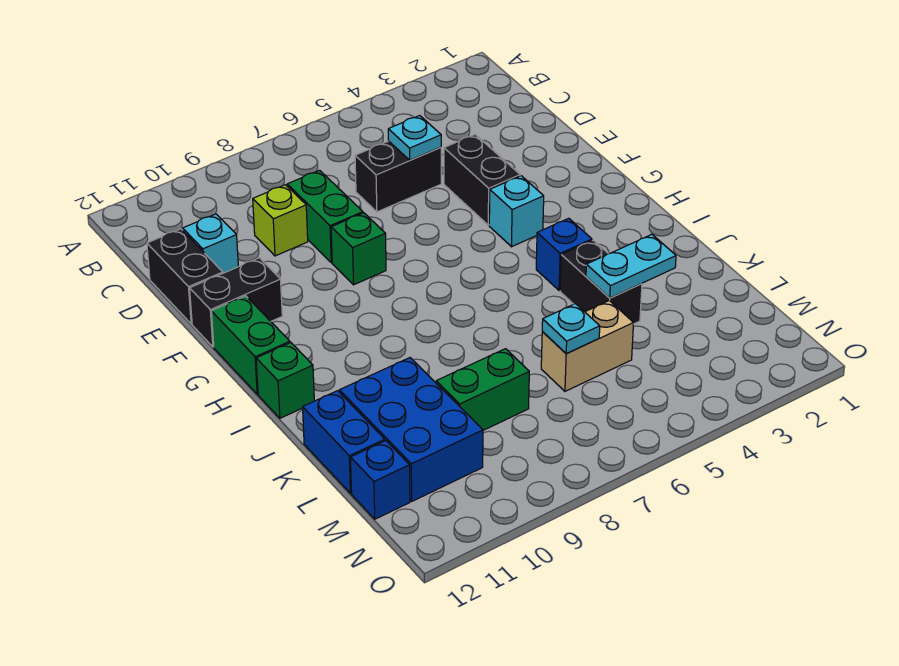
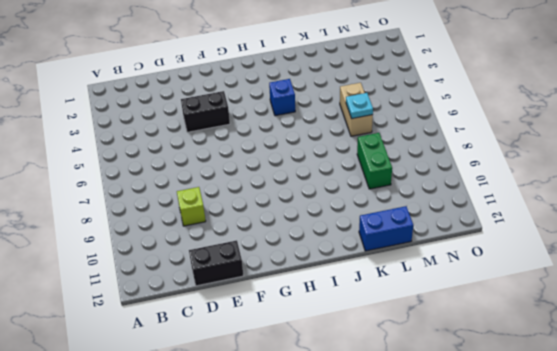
none -> black brick D5:D6 level 1
none -> green brick D8:E8 level 1
none -> cyan brick D11 level 1

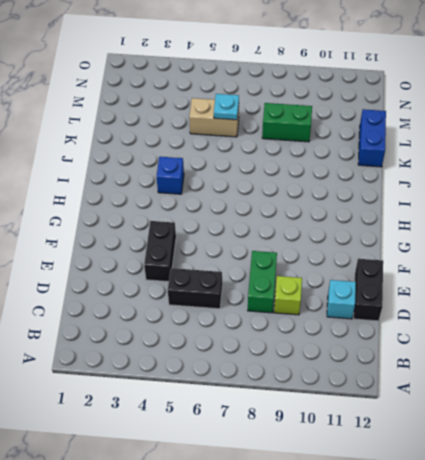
none -> green brick F8 level 1
none -> black brick F11:F12 level 1
none -> cyan brick G4 level 1

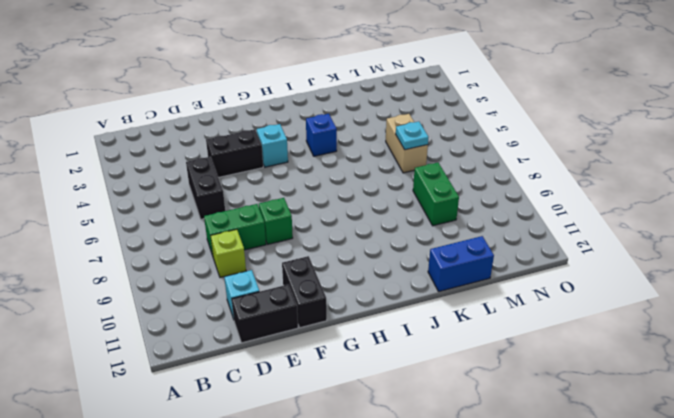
none -> green brick G12:H12 level 1
none -> green brick I12 level 1
none -> black brick J4:K4 level 1

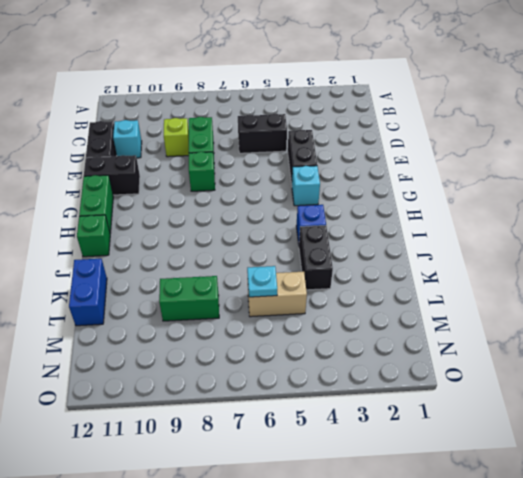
none -> blue brick K10:M11 level 1
none -> blue brick M12 level 1
none -> cyan plate D5 level 2

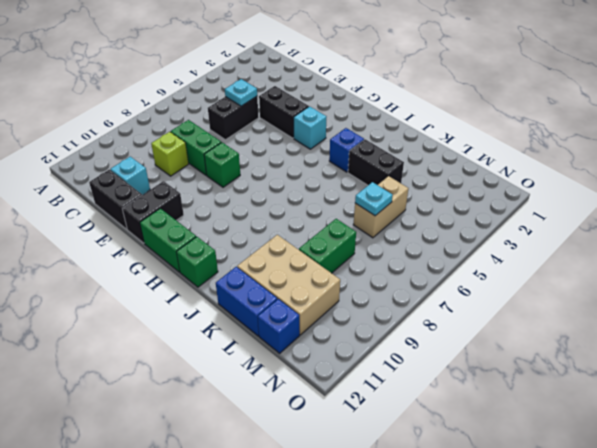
tan brick K10:M11 level 1 -> blue brick K10:M11 level 1
none -> cyan plate K3:K4 level 2

